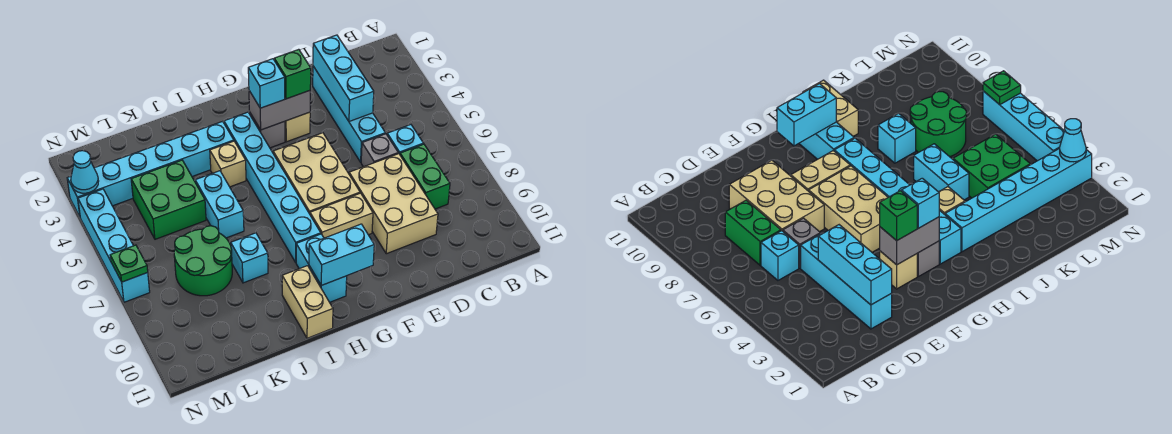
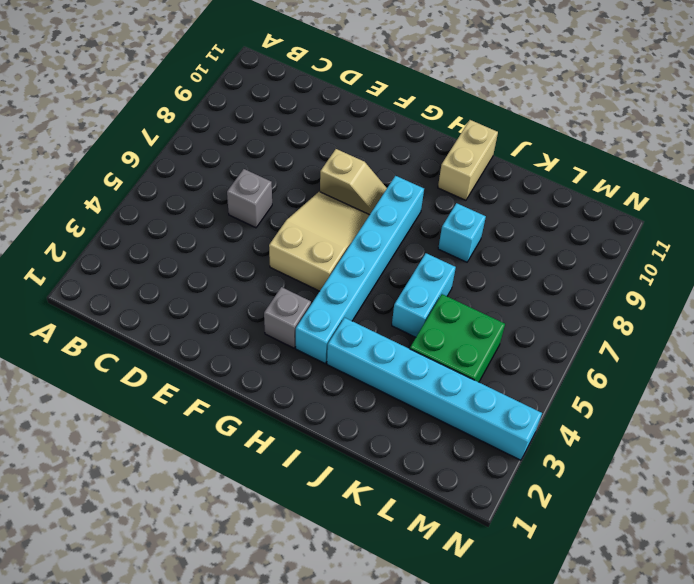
tan slope F5:G7 level 1 top 5 -> tan brick F5:G7 level 1
tan slope F8:G8 level 1 top F -> tan brick F8:G8 level 1
none -> cyan brick C6 level 1
none -> green brick C7:C8 level 1
none -> cyan brick D2:D5 level 1

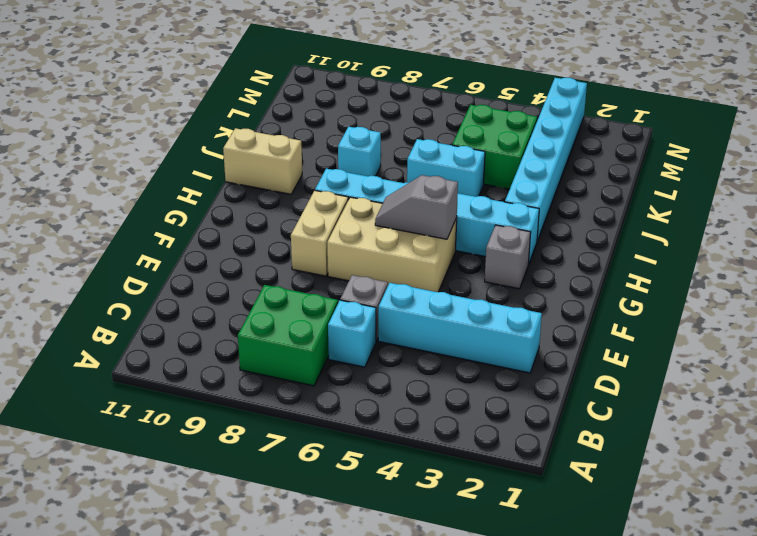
green brick B7:C8 level 1 -> green brick C7:C8 level 1
grey slope G5:G6 level 2 top 5 -> none
none -> tan brick D7:E9 level 1
none -> tan brick F3 level 1
none -> cyan brick H9:H10 level 1

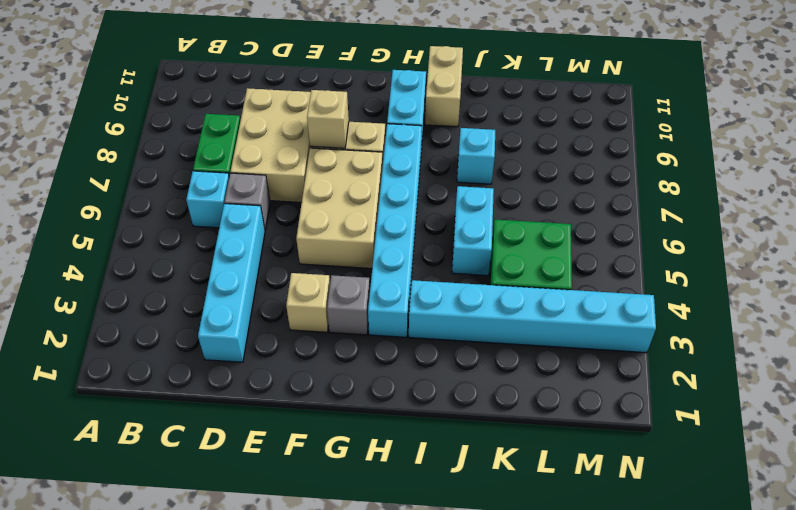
tan brick F8 level 2 -> tan brick I4 level 1
none -> green round brick K7:L8 level 1
none -> cyan brick N4:N7 level 1
none -> cyan brick D2:D4 level 2

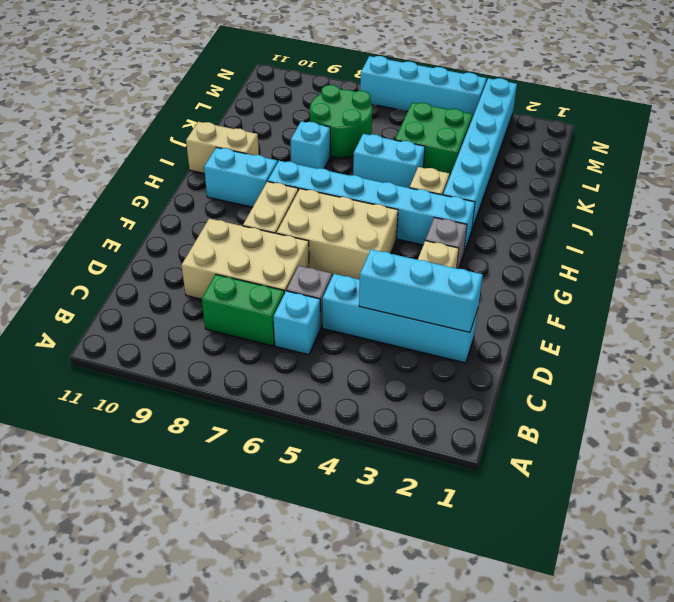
none -> grey brick F3:G3 level 2
none -> cyan brick G10:H10 level 2
none -> cyan cone N3 level 2

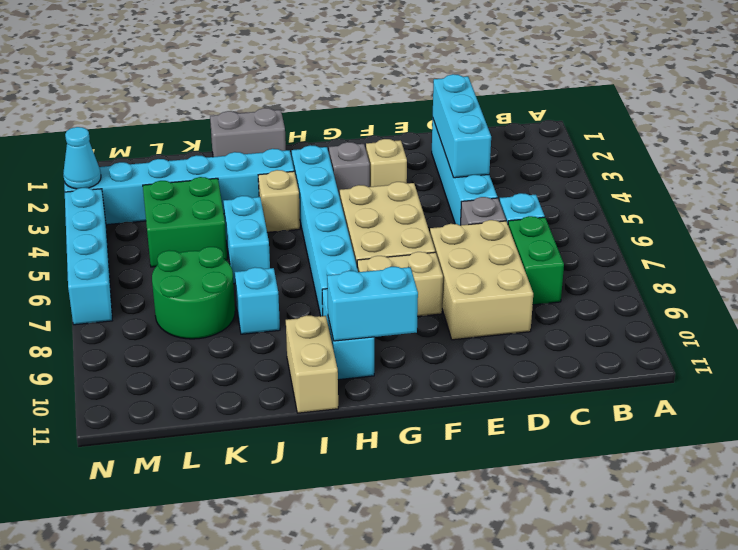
grey brick I1:J1 level 1 -> grey brick F3:G3 level 2
none -> green plate N7 level 2
none -> green brick F3 level 3
none -> cyan brick G3 level 3

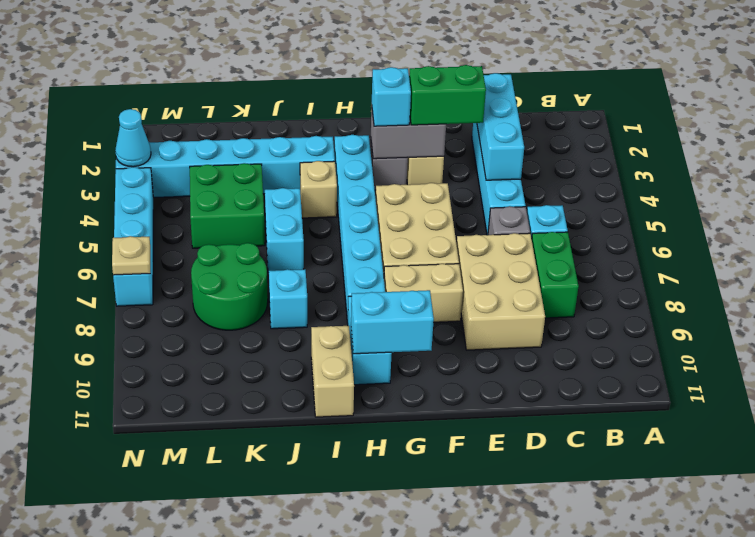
green brick E3:F3 level 3 -> green brick F3 level 3
tan plate N7 level 2 -> green plate N7 level 2

